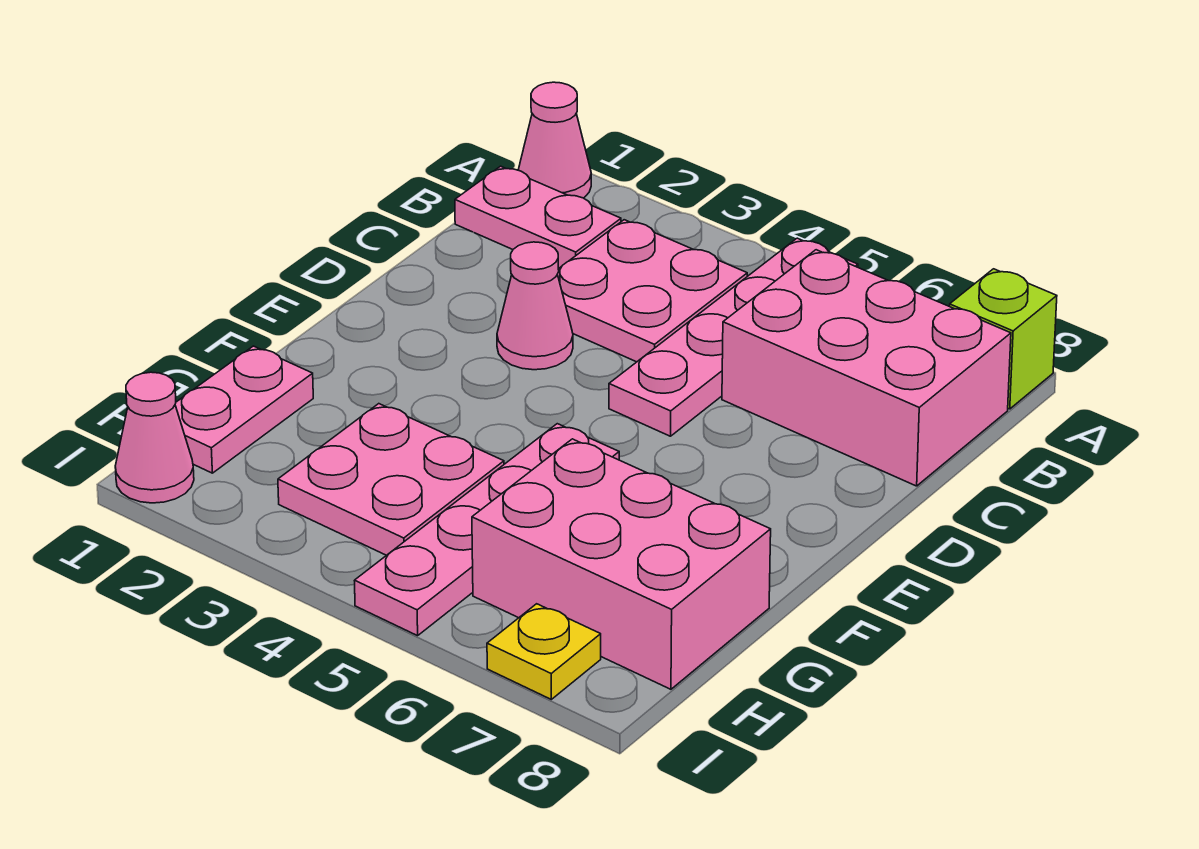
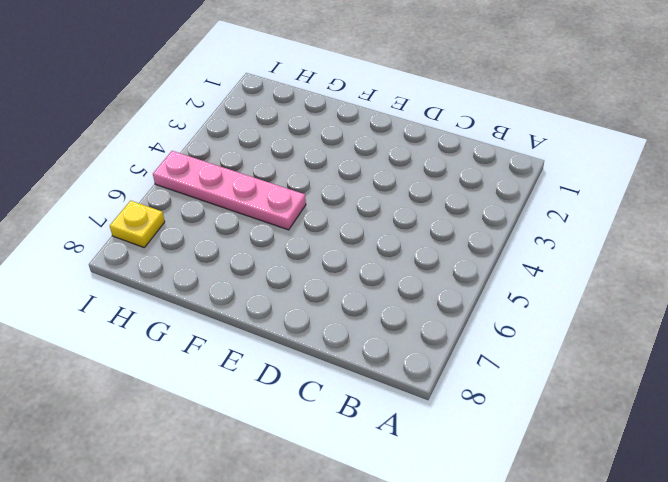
none -> pink cone A1 level 1
none -> pink plate A5:D5 level 1
none -> lime brick A8 level 1

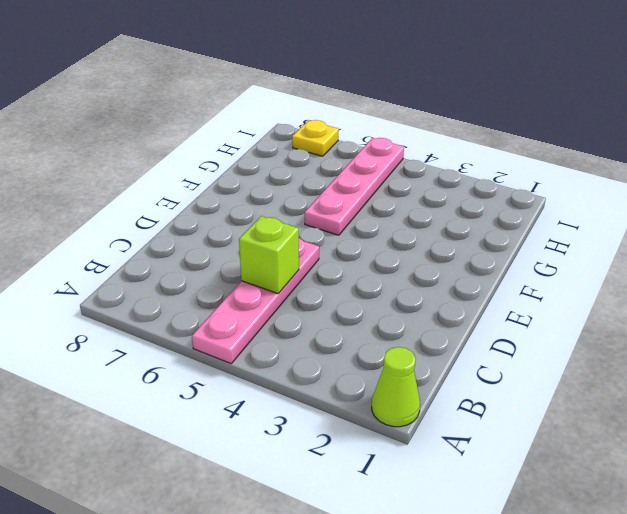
lime cone A1 level 1 -> pink cone A1 level 1
lime brick C5 level 2 -> lime brick A8 level 1
none -> pink plate B1:B2 level 1
none -> pink plate B3:C4 level 1
none -> pink brick B6:C8 level 1

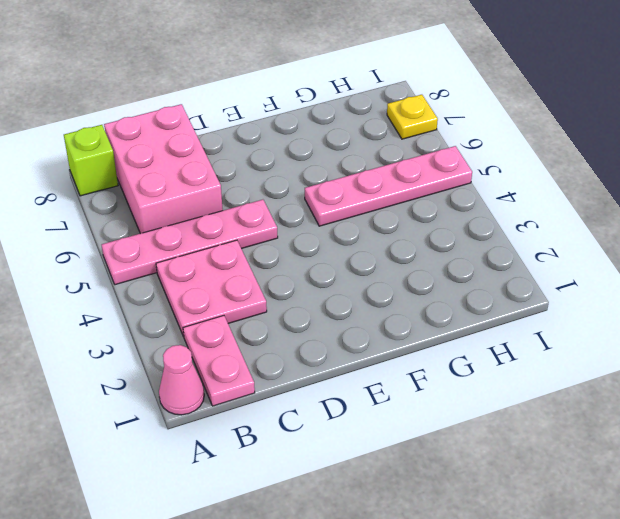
none -> pink cone D3 level 1
none -> pink plate G1:H1 level 1
none -> pink plate G3:H4 level 1

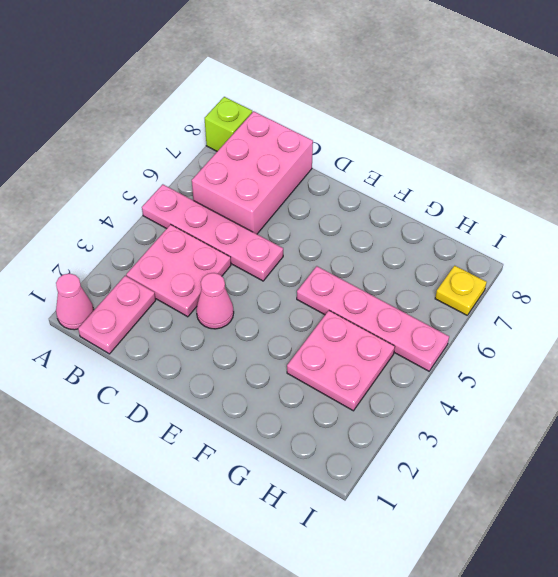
none -> pink plate G1:H1 level 1
none -> pink brick G6:H8 level 1
none -> pink cone I1 level 1

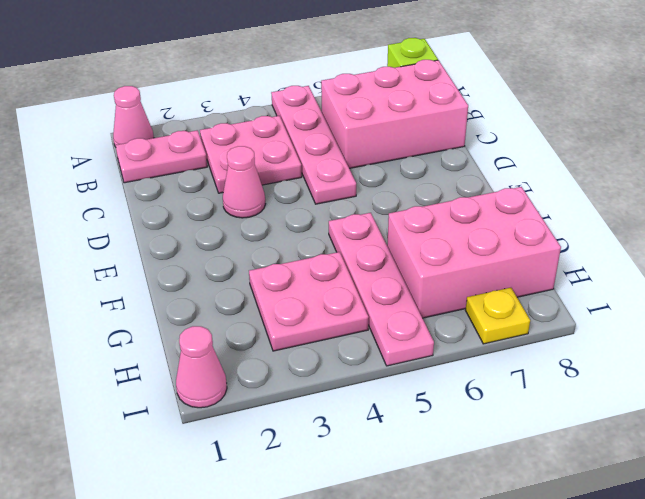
none -> pink plate G1:H1 level 1

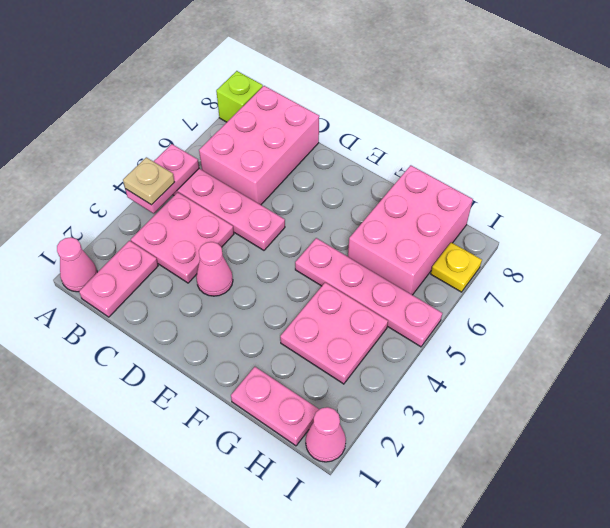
pink plate A4:A5 level 2 -> none
tan plate A4 level 3 -> none

